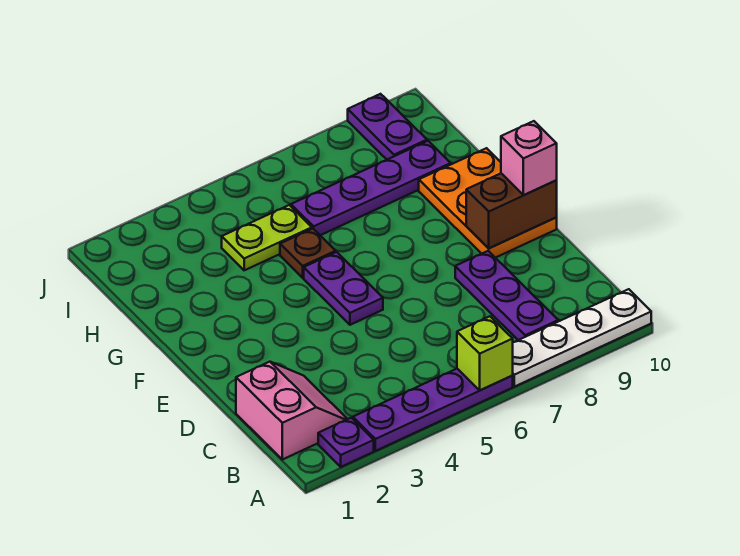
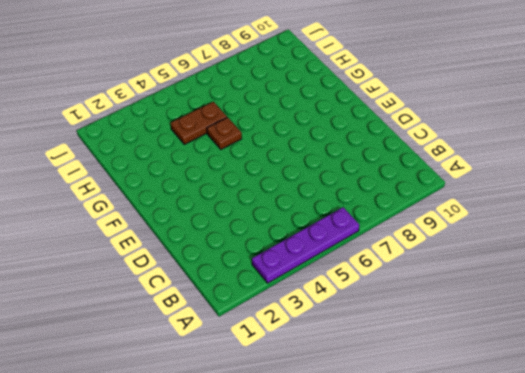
brown plate H4:H5 level 1 -> lime plate H4:H5 level 1
none -> purple plate A2 level 1
none -> white plate A7:A10 level 1
none -> pink slope B1:C2 level 1 top 1

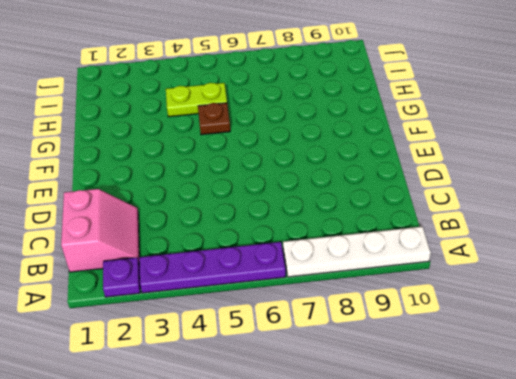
none -> purple plate B8:D8 level 1
none -> purple plate E5:F5 level 1
none -> orange plate E9:G10 level 1

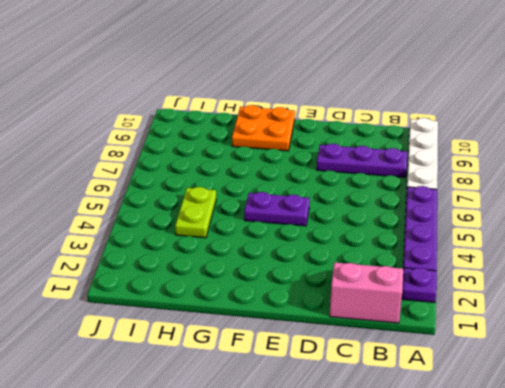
orange plate F9:G10 level 1 -> orange plate E9:G10 level 1
none -> brown plate G5 level 1
none -> purple plate H6:H9 level 1
none -> purple plate I9:J9 level 1

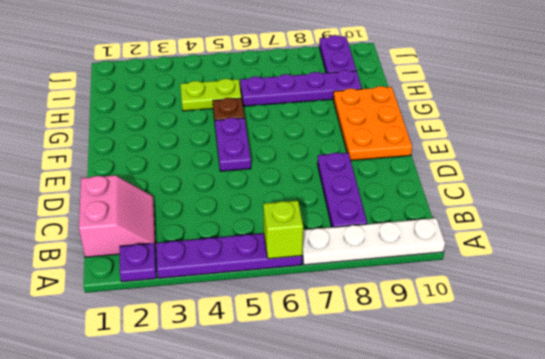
none -> brown brick E9:E10 level 2
none -> pink brick E10 level 3

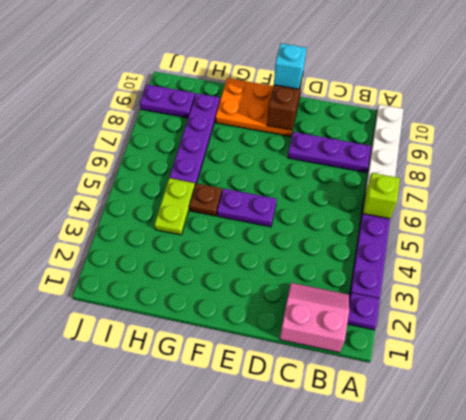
cyan brick E10 level 3 -> pink brick E10 level 3

